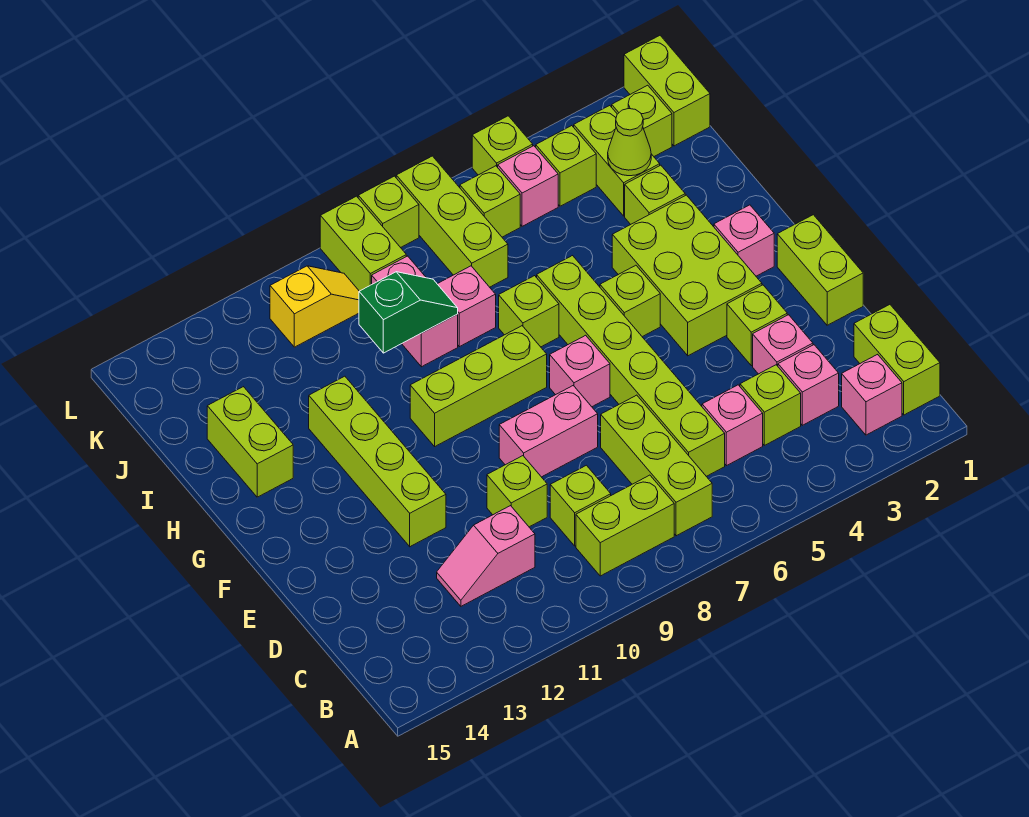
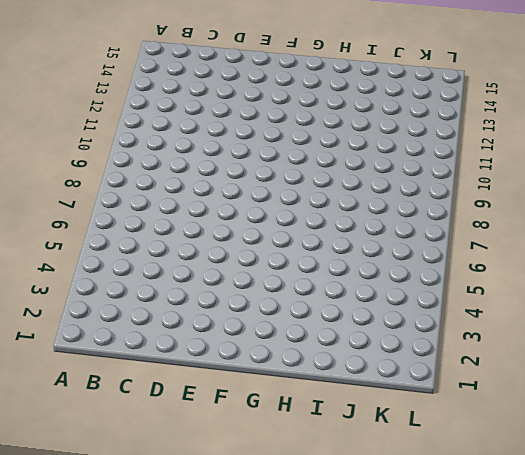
none -> lime brick B1:C1 level 1
none -> pink brick B2 level 1
none -> lime brick B7:D7 level 1
none -> lime brick B8:B9 level 1

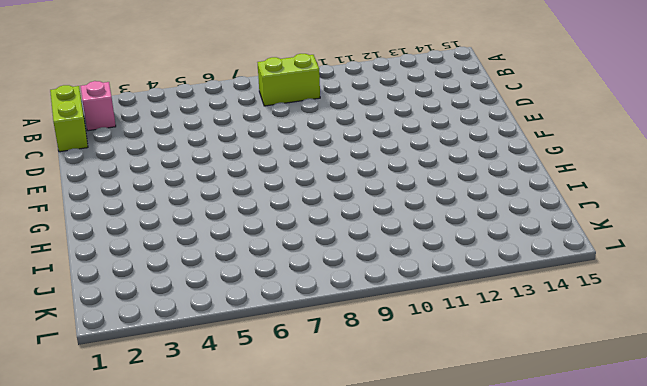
none -> lime brick B7:D7 level 1
none -> pink brick C3 level 1
none -> lime brick C4 level 1
none -> pink brick C5 level 1

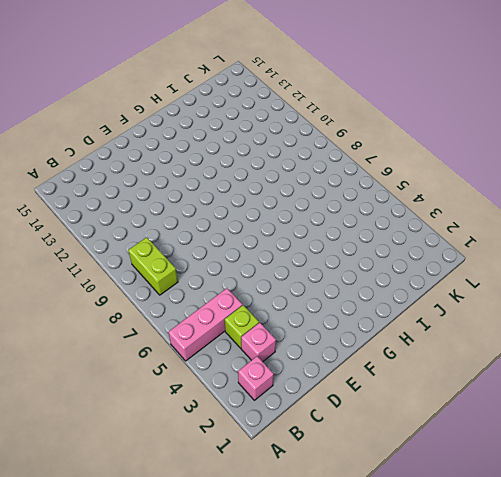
pink brick A5:C5 level 1 -> pink brick C5 level 1
none -> lime brick B1:C1 level 1
none -> lime brick B7:D7 level 1
none -> lime brick C6:H6 level 1
none -> lime brick C9 level 1

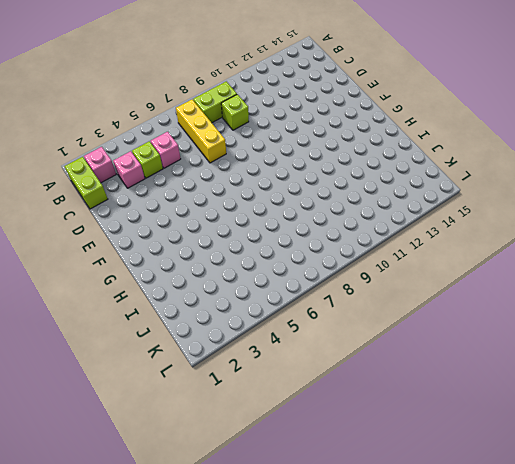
yellow brick B7:D7 level 1 -> lime brick B7:D7 level 1
none -> lime brick C6:H6 level 1
none -> pink slope C11:C12 level 1 top 11
none -> pink brick D3 level 1
none -> lime brick D10 level 1

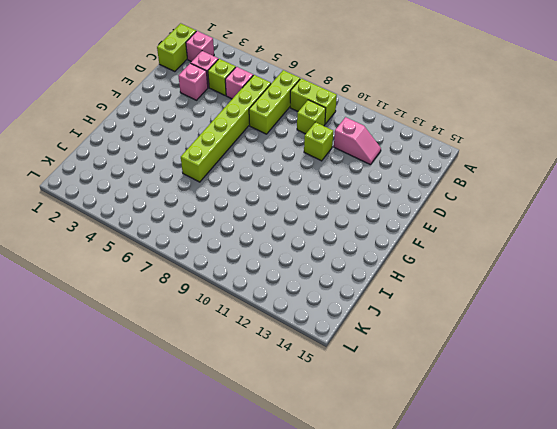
none -> lime brick E1:F1 level 1
none -> lime brick E3 level 1
none -> pink brick E8:E9 level 1
none -> lime brick E12:H12 level 1

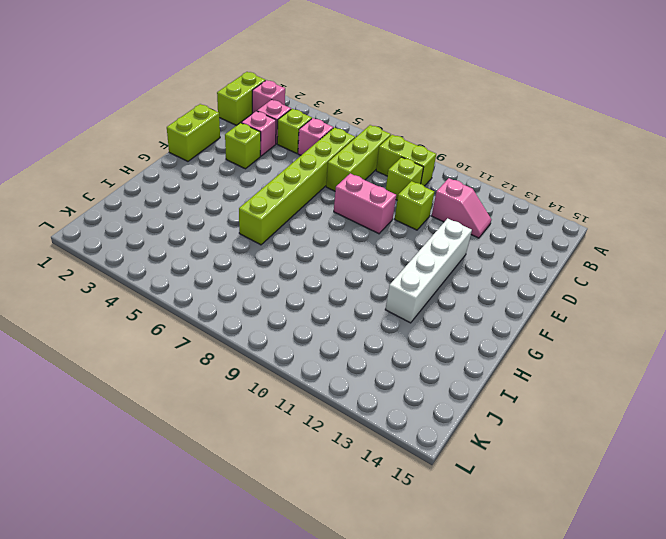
white brick E12:H12 level 1 -> lime brick E12:H12 level 1
none -> lime brick F3:H4 level 1
none -> pink brick F7 level 1
none -> pink brick G2 level 1
none -> lime brick G5 level 1

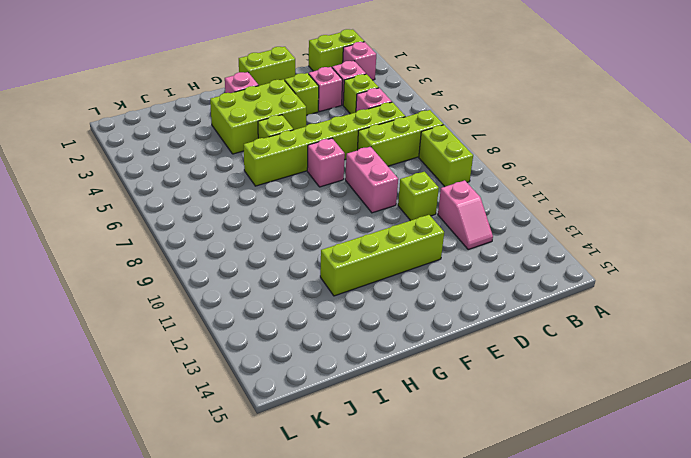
none -> lime brick C9 level 1
none -> lime brick G8:G10 level 1
none -> lime brick H7 level 1
none -> lime brick H14:I14 level 1

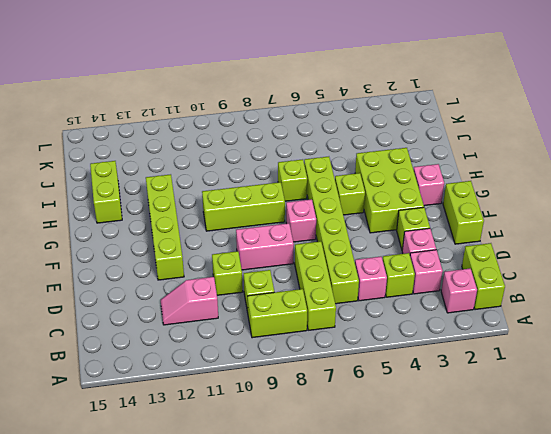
none -> lime brick I3 level 1
none -> pink brick I8 level 1
none -> pink brick I9:J9 level 1
none -> lime brick J3:K3 level 1

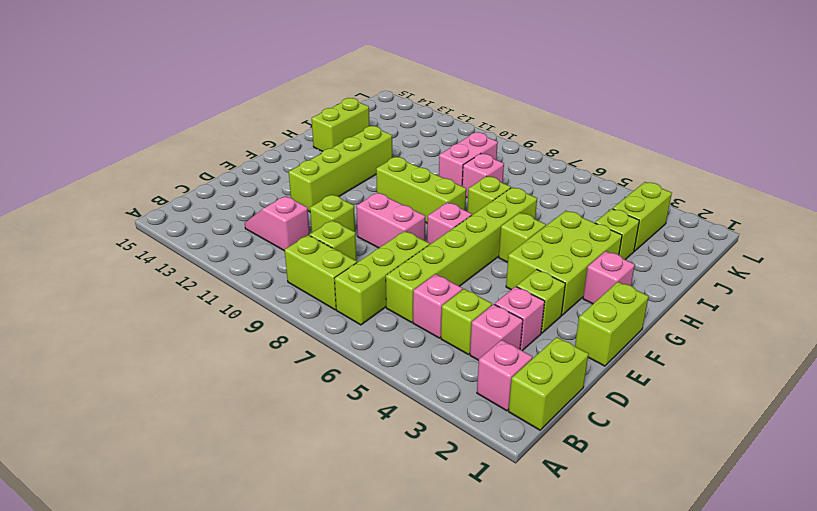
none -> lime brick J7:L7 level 1
none -> lime brick K1:L1 level 1
none -> lime brick K2 level 1
none -> lime brick K4 level 1

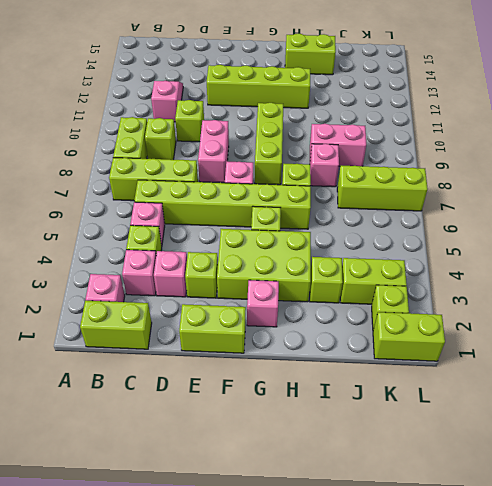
none -> lime brick K4 level 1
none -> pink brick K5 level 1
none -> lime brick K6 level 1
none -> lime brick K9:L9 level 1

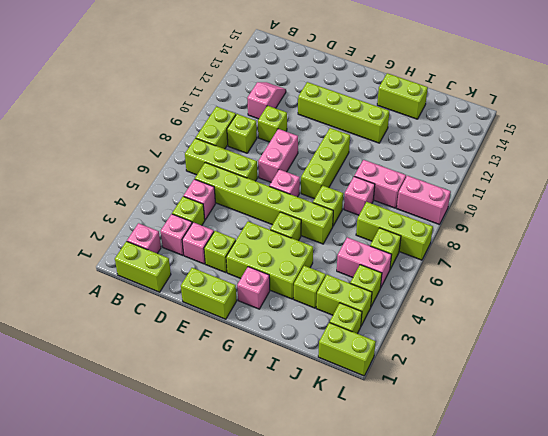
pink brick J5:K5 level 1 -> pink brick K5 level 1
pink brick K9:L9 level 1 -> lime brick K9:L9 level 1
none -> yellow slope K10:K11 level 1 top 11
none -> lime brick L5 level 1
none -> lime brick L8 level 1
none -> green slope I9:I10 level 2 top 10

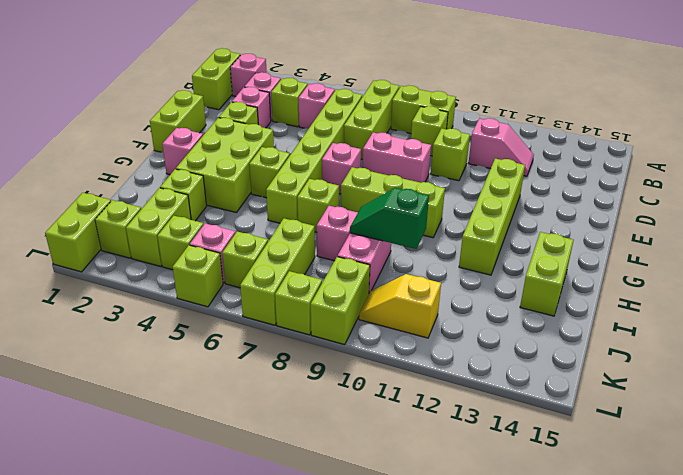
none -> lime cone J3 level 2

